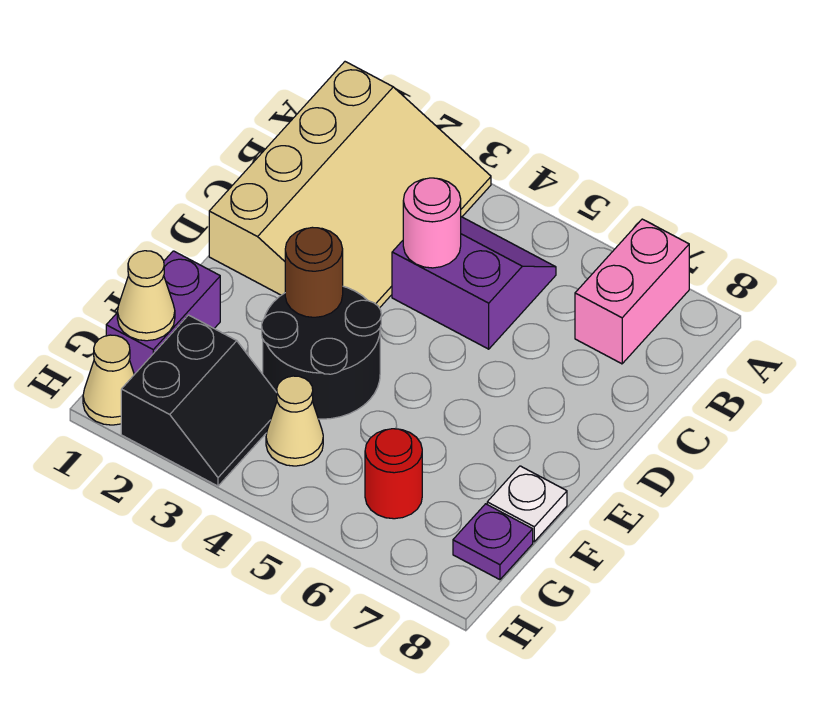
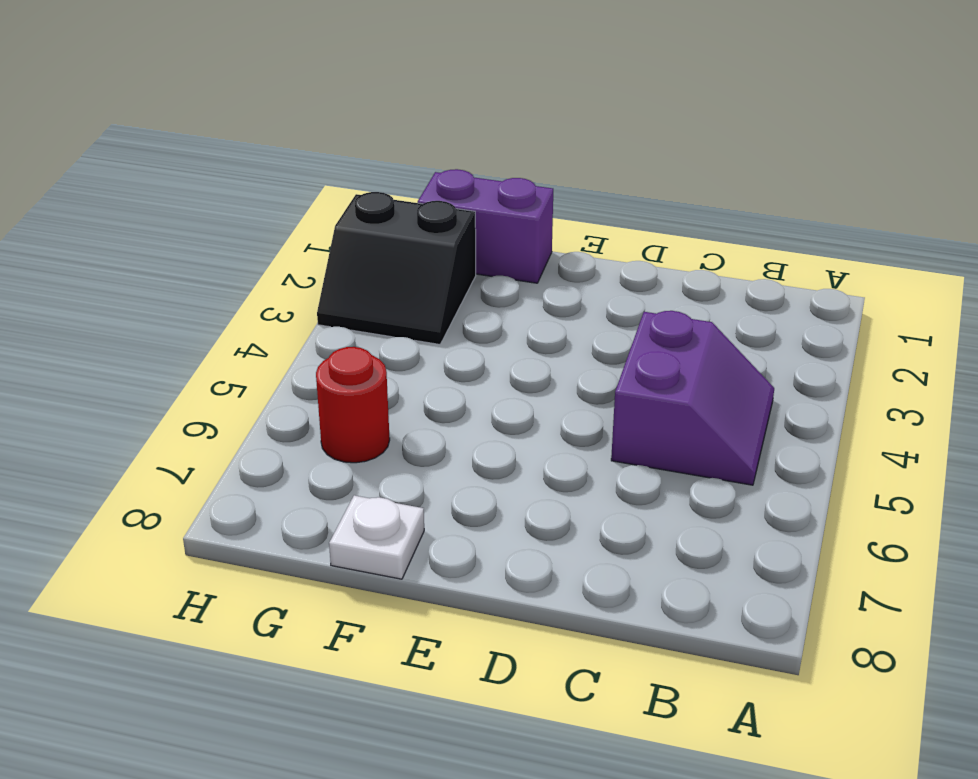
none -> tan slope A1:D3 level 1 top 1
none -> pink brick A7:B7 level 1
none -> black round brick E3:F4 level 1

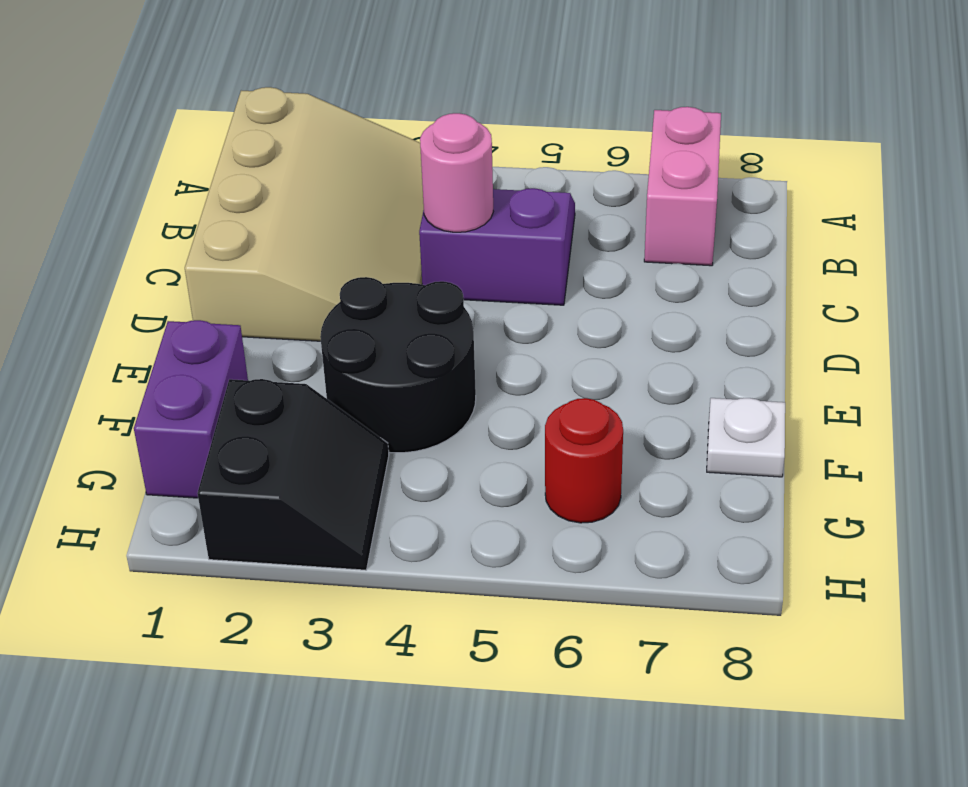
none -> tan cone G4 level 1
none -> purple plate G8 level 1
none -> tan cone H1 level 1

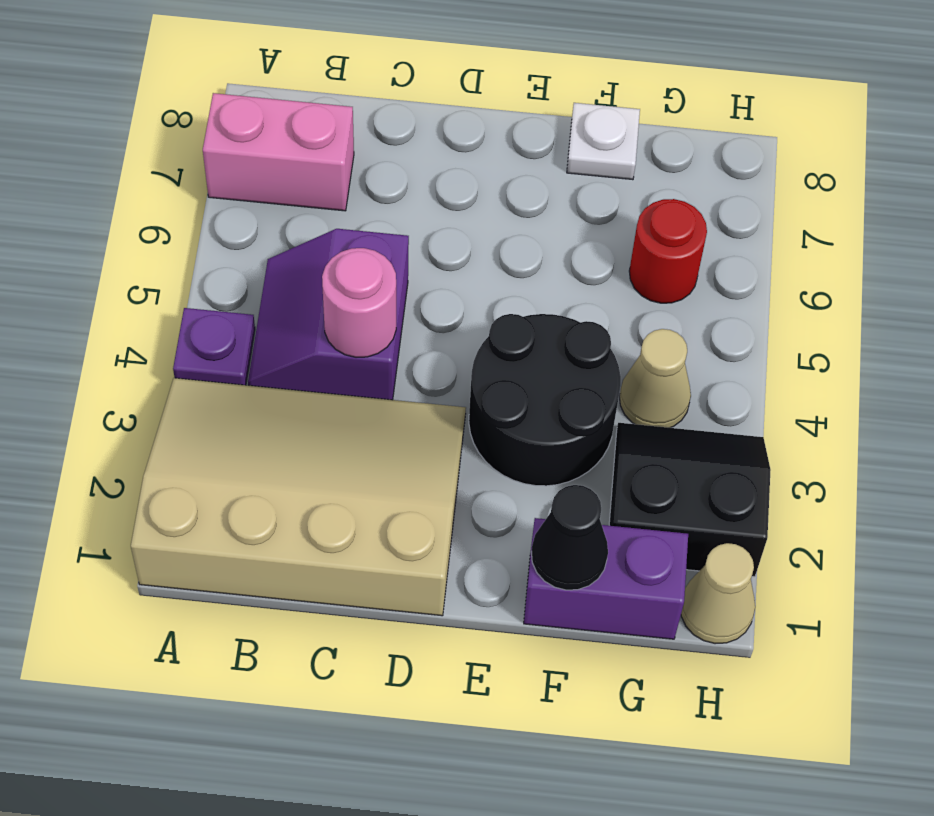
purple plate A4 level 1 -> purple plate G8 level 1
black cone F1 level 2 -> none
none -> brown round brick E3 level 2
none -> tan cone G1 level 2

